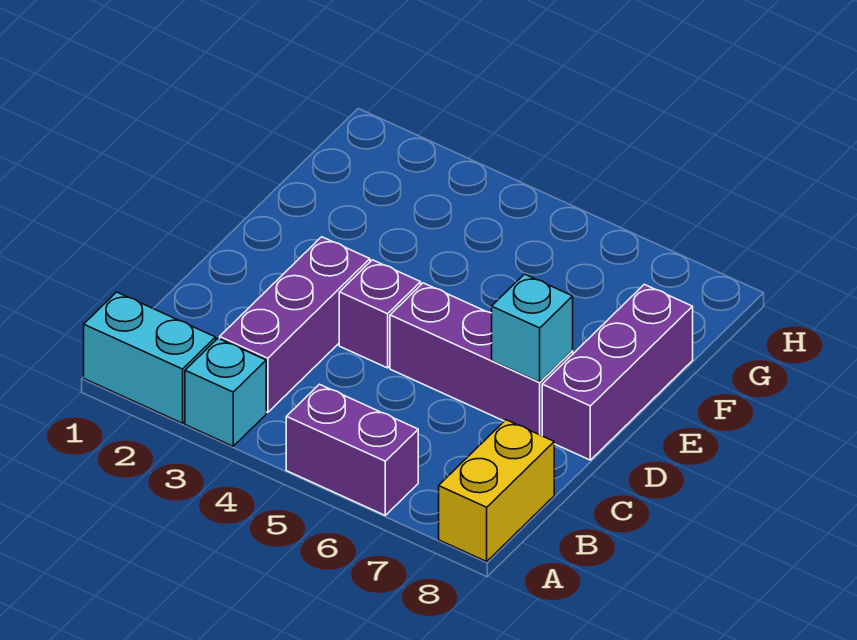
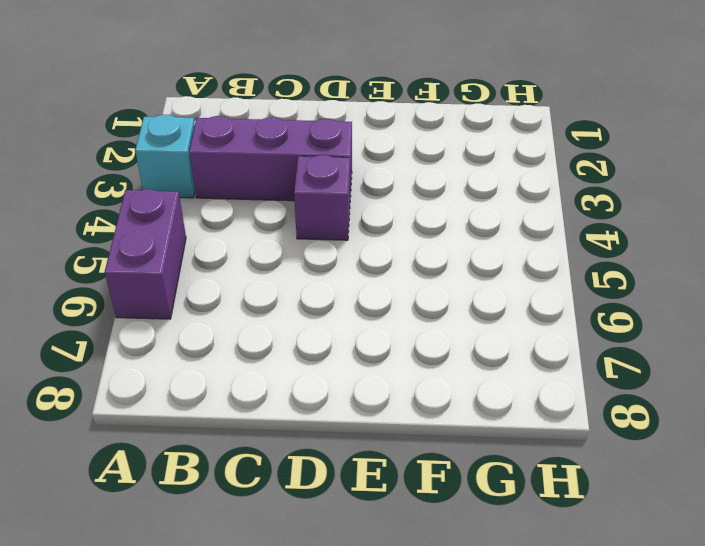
none -> cyan brick A1:A2 level 1
none -> yellow brick A8:B8 level 1

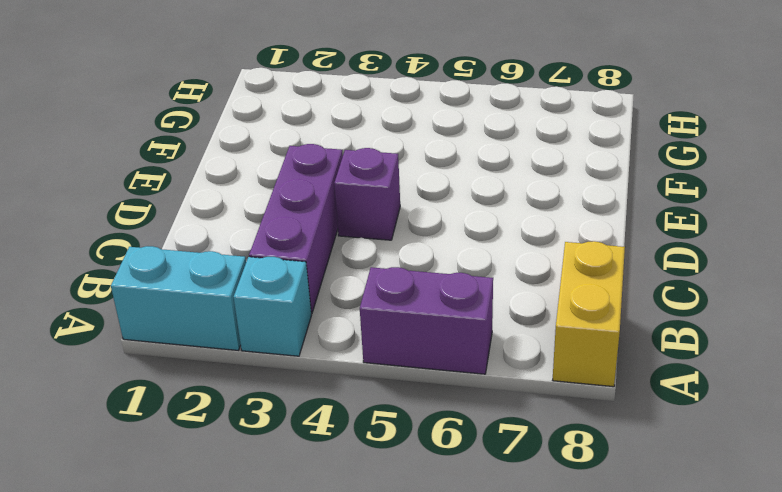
none -> purple brick D5:D7 level 1
none -> purple brick D8:F8 level 1

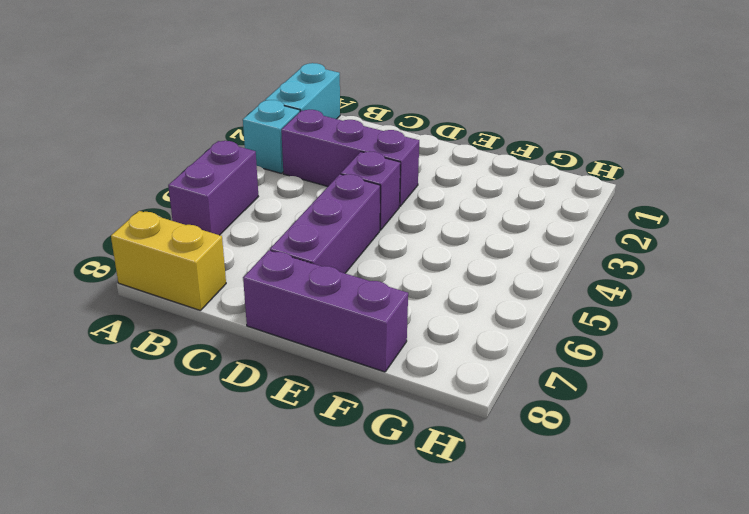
none -> cyan brick D7 level 2

